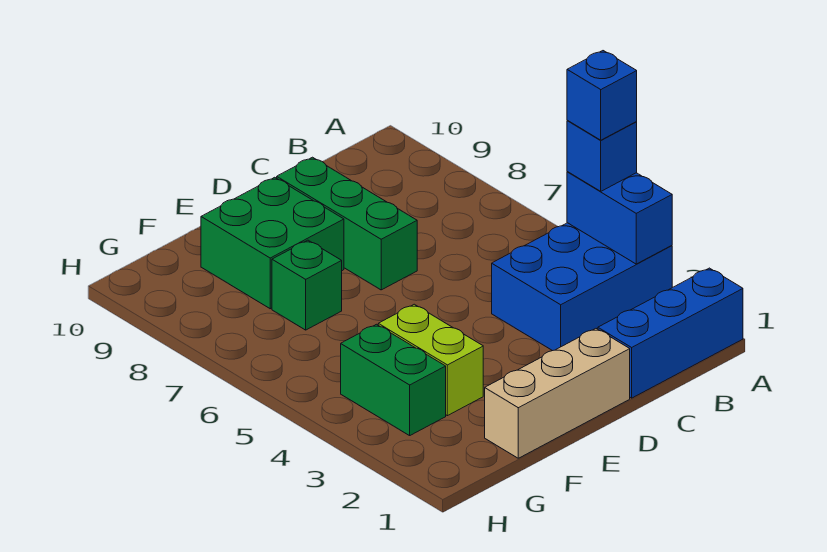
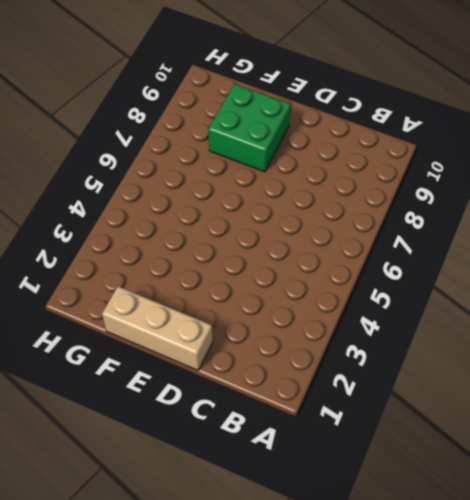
none -> blue brick A1:C1 level 1
none -> blue brick A3:C4 level 1

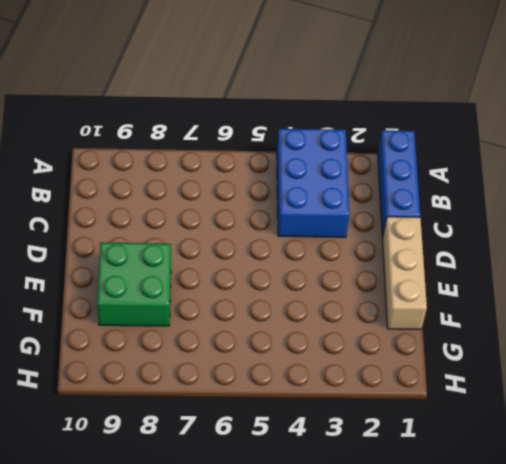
none -> green brick D7:D9 level 1
none -> lime brick F3:F4 level 1

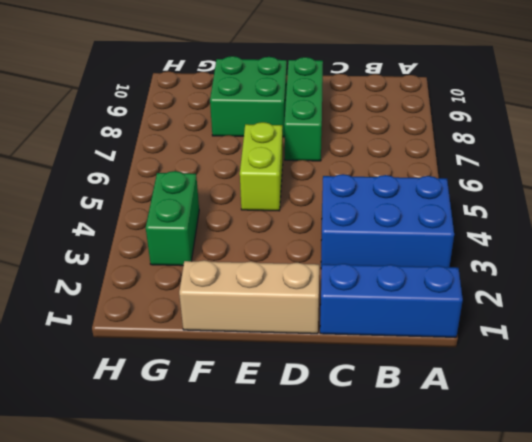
lime brick E5:E6 level 1 -> lime brick F3:F4 level 1
none -> green brick F7 level 1
none -> blue brick A3:A4 level 2

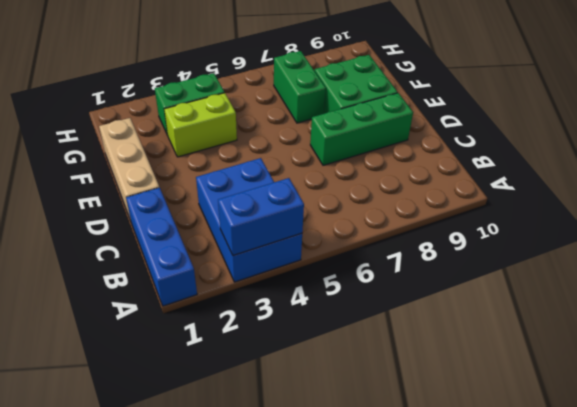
green brick F7:G7 level 1 -> green brick F7 level 1
none -> blue brick A4 level 3
none -> blue brick A4 level 4

